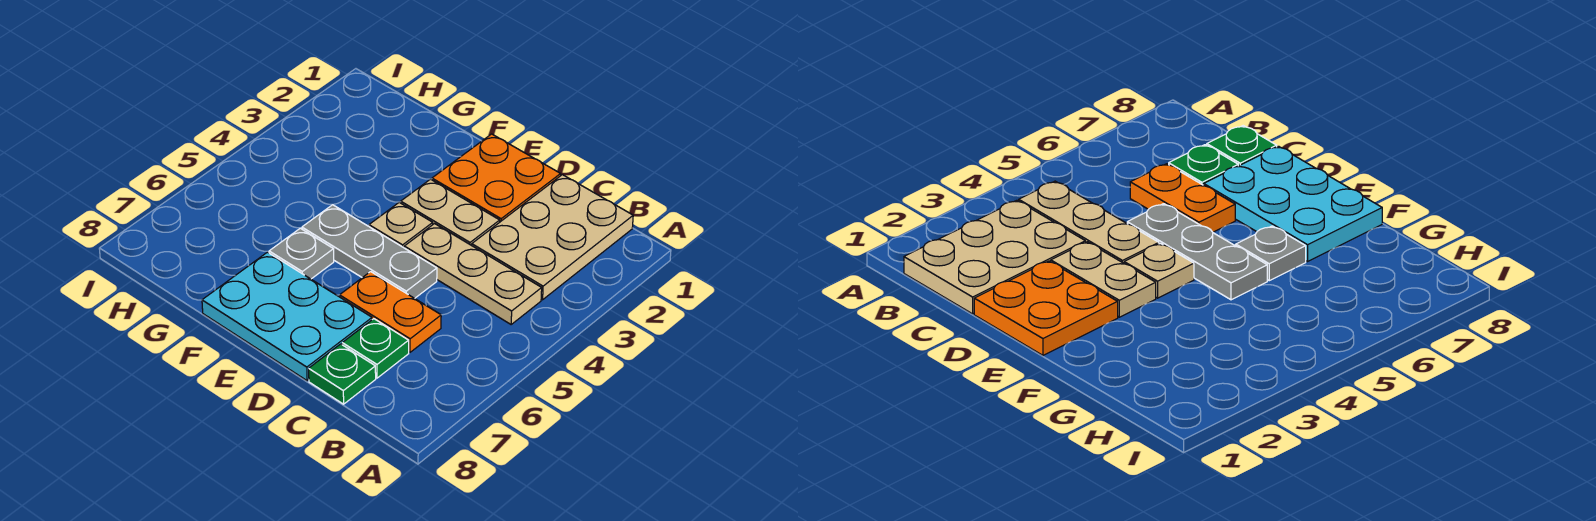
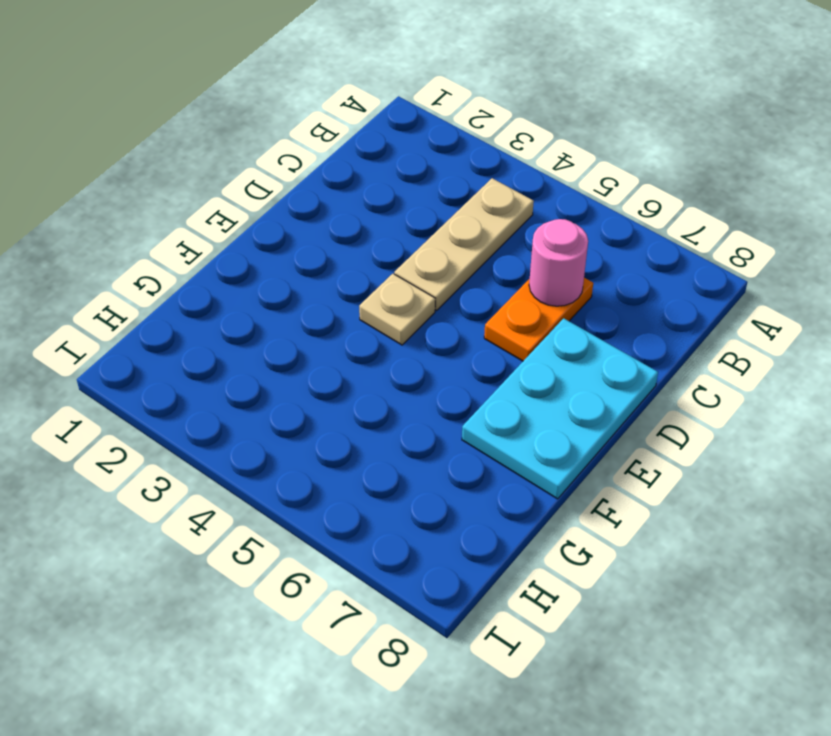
pink round brick C6 level 2 -> none
none -> tan plate B1:C3 level 1
none -> green plate C7 level 1

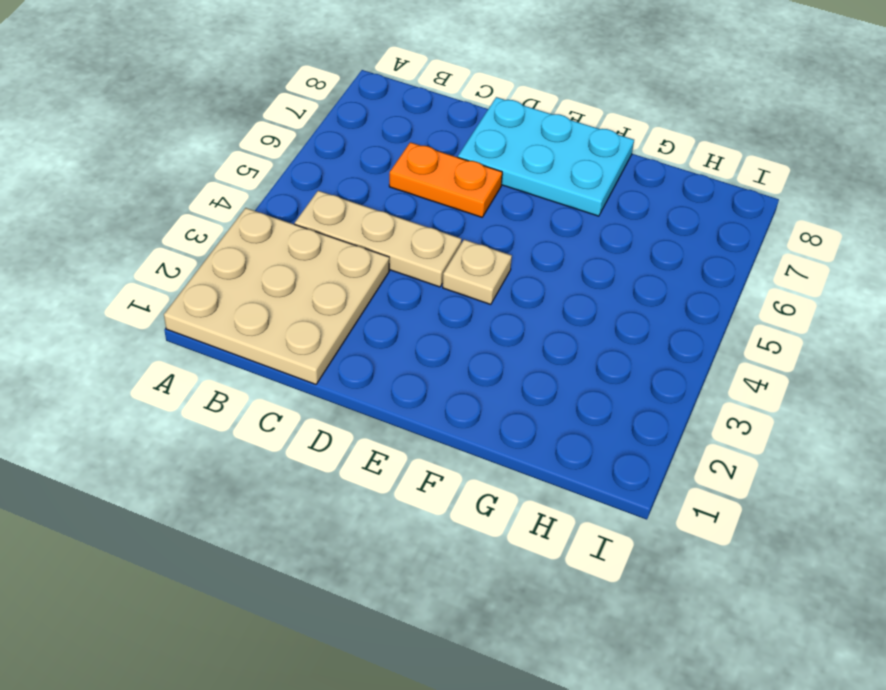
tan plate A1:C3 level 1 -> tan plate B1:C3 level 1
none -> green plate C7 level 1
none -> green plate C8 level 1

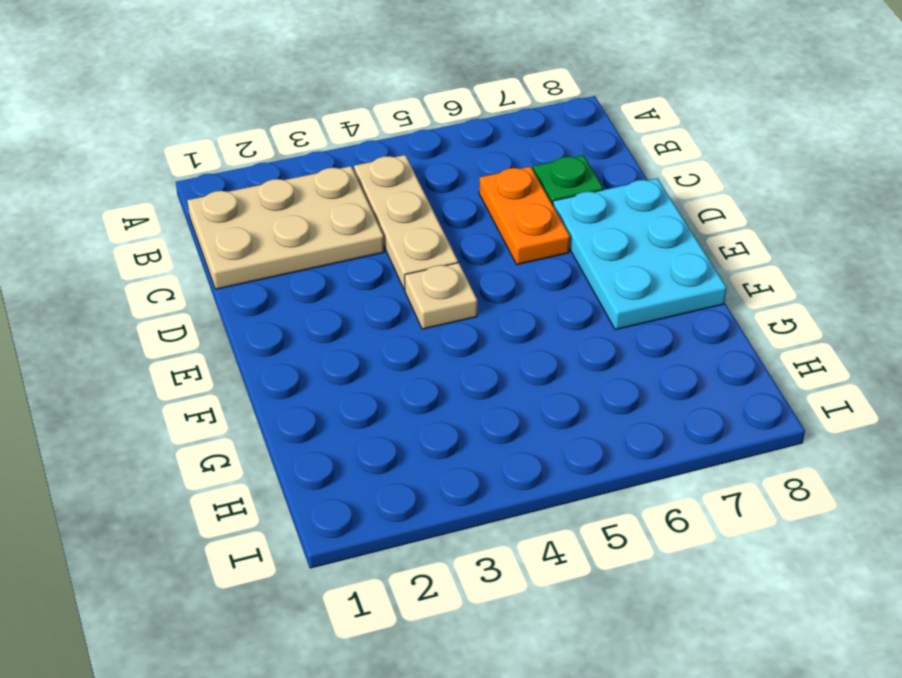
none -> green plate C8 level 1
none -> orange plate D1:E2 level 1

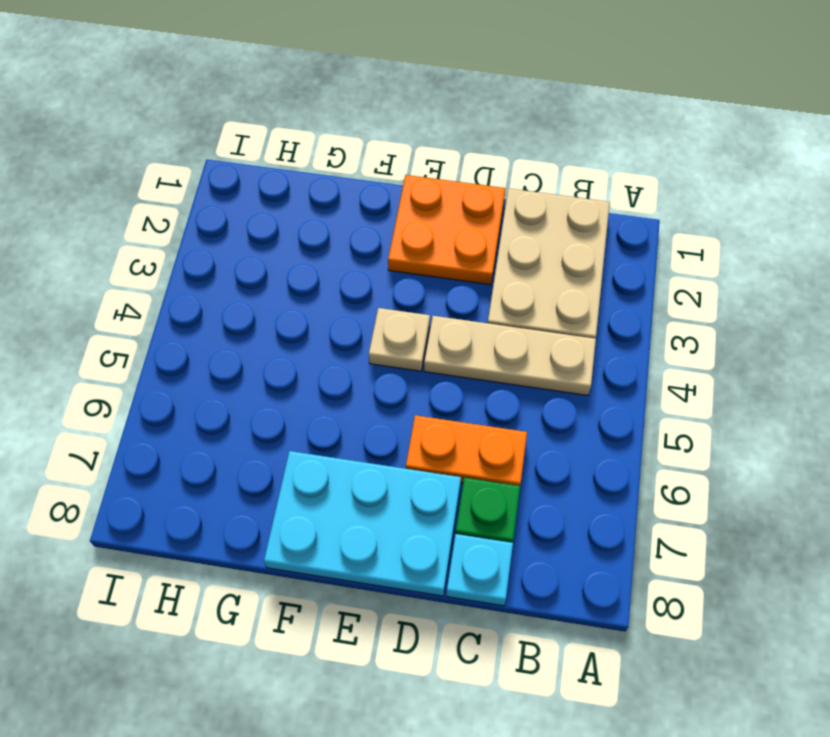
cyan plate C8 level 1 -> green plate C8 level 1
none -> tan plate D3:E3 level 1
none -> grey plate D5:F5 level 1

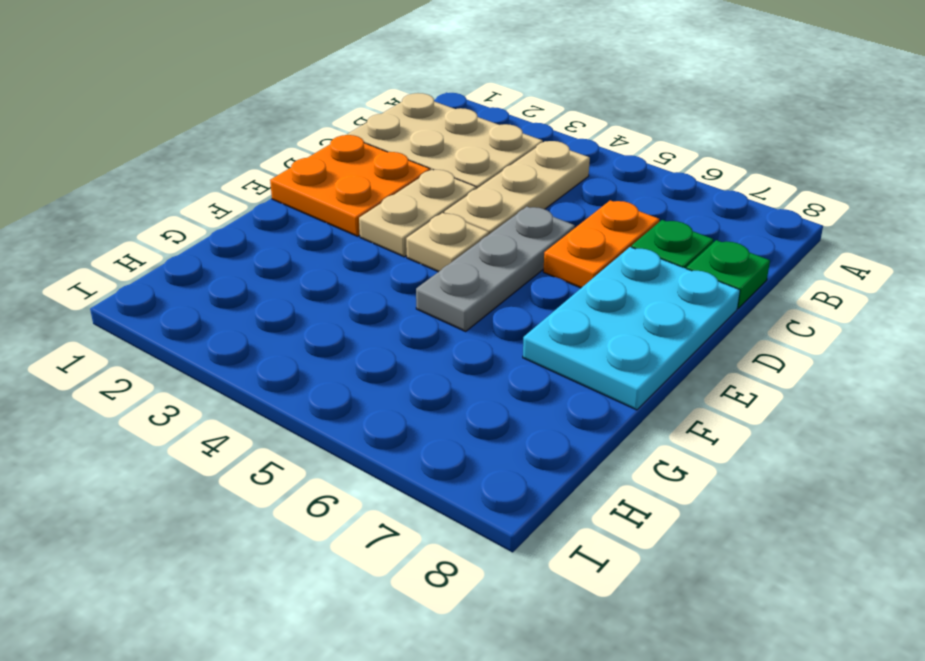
none -> grey plate F6 level 1

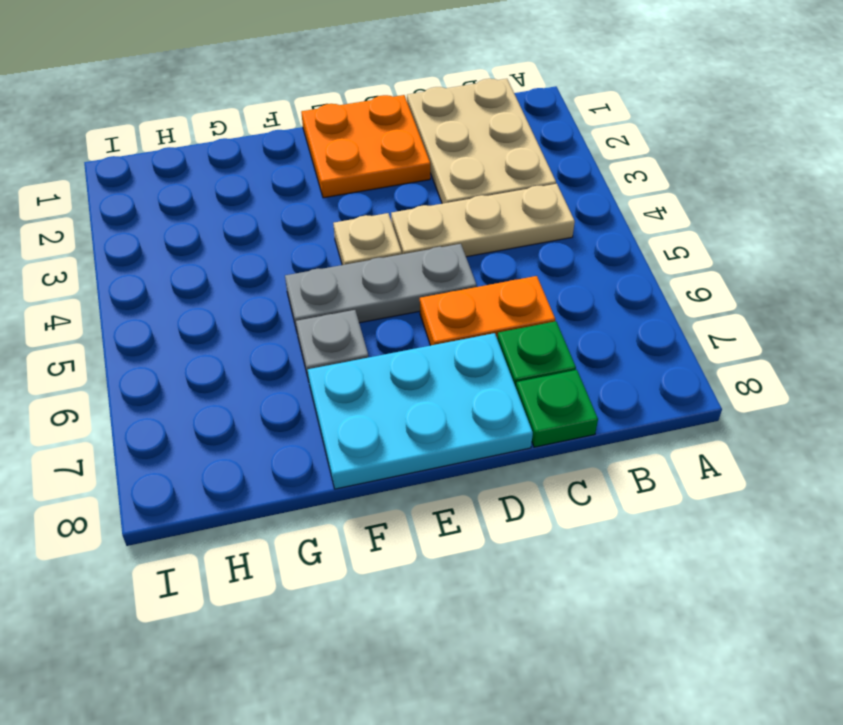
none -> tan plate D3:E3 level 1

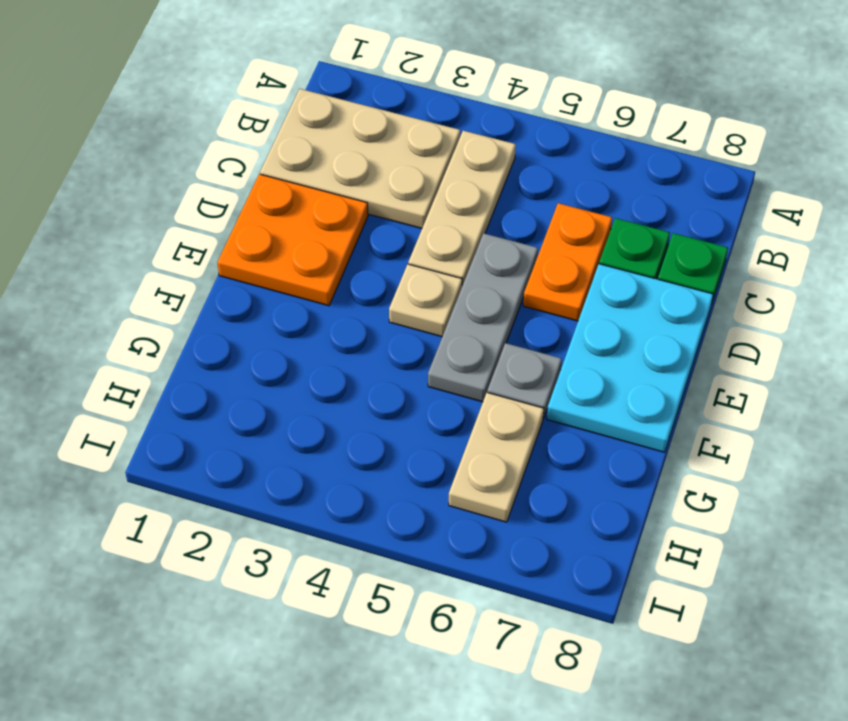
tan plate G6:H6 level 1 -> tan plate D3:E3 level 1

